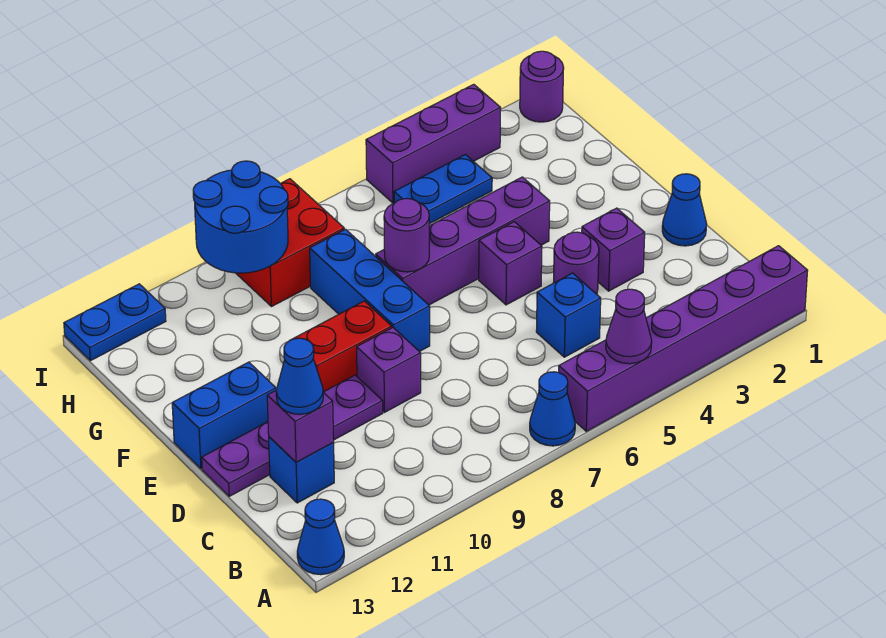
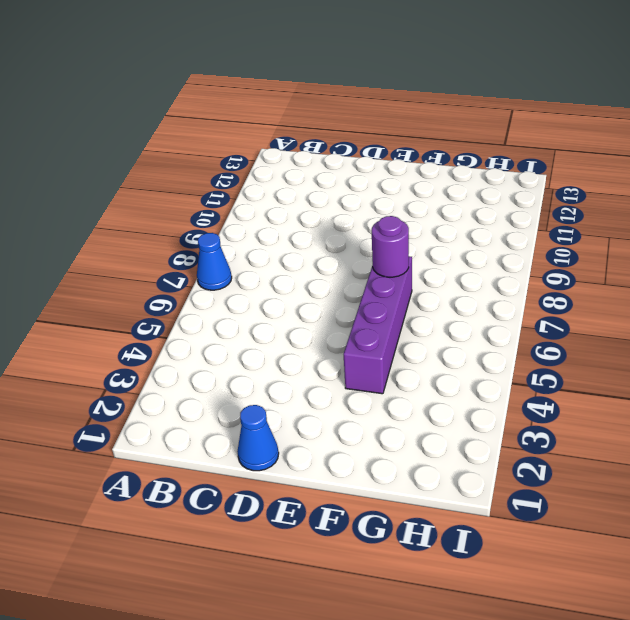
none -> purple brick A1:A6 level 1
none -> blue cone A13 level 1
none -> blue brick C5 level 1

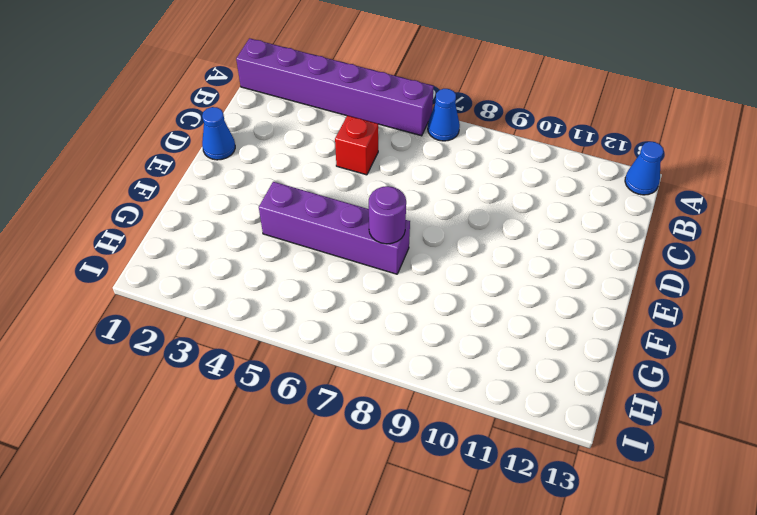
red brick C5 level 1 -> blue brick C5 level 1
none -> blue brick C12 level 1
none -> purple brick D3 level 1
none -> purple round brick D4 level 1

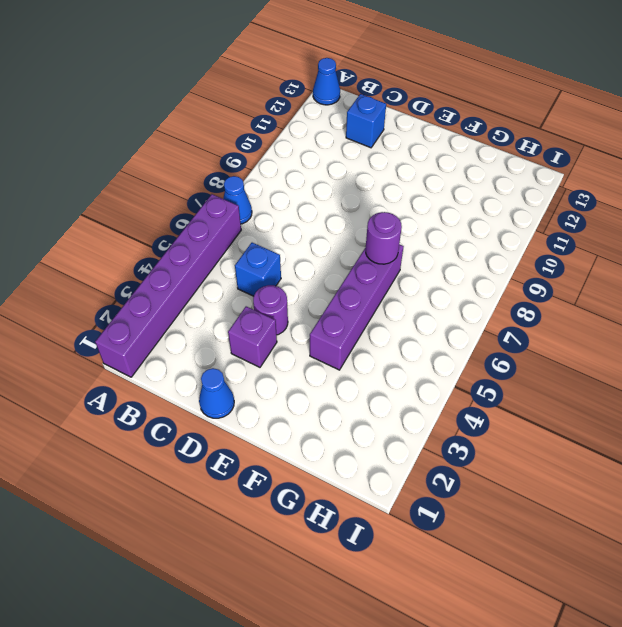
none -> purple brick D9 level 1
none -> purple plate D10:D13 level 1
none -> purple brick E5 level 1

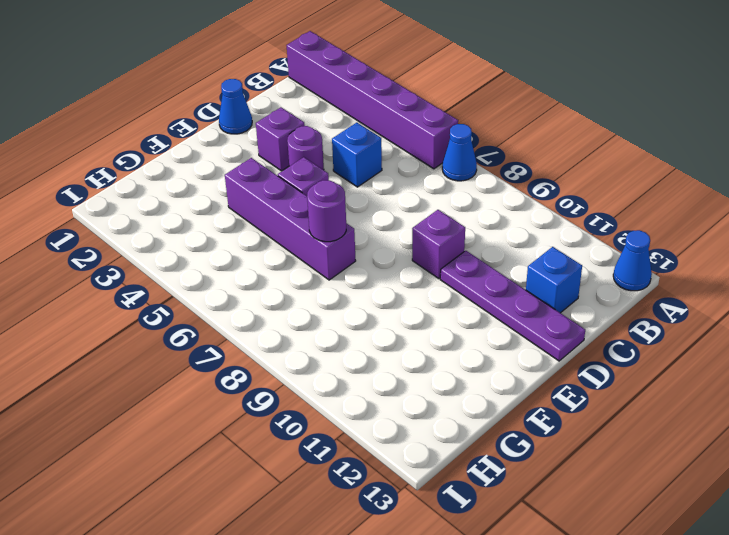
none -> blue brick E8:G8 level 1
none -> red brick E9:E10 level 1
none -> blue brick E12:E13 level 1

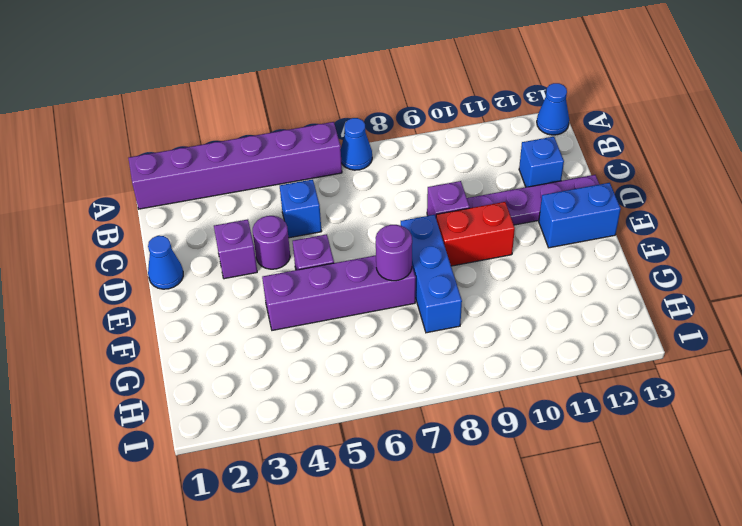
none -> blue plate H4:H5 level 1
none -> red brick H8:I9 level 1
none -> purple round brick I1 level 1

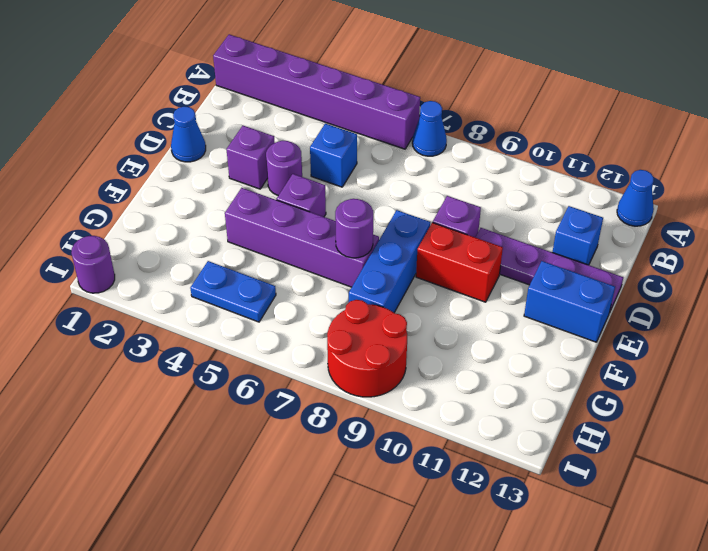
red round brick H8:I9 level 1 -> red brick H8:I9 level 1
none -> purple brick I3:I5 level 1
none -> blue plate I12:I13 level 1
none -> purple cone A5 level 2

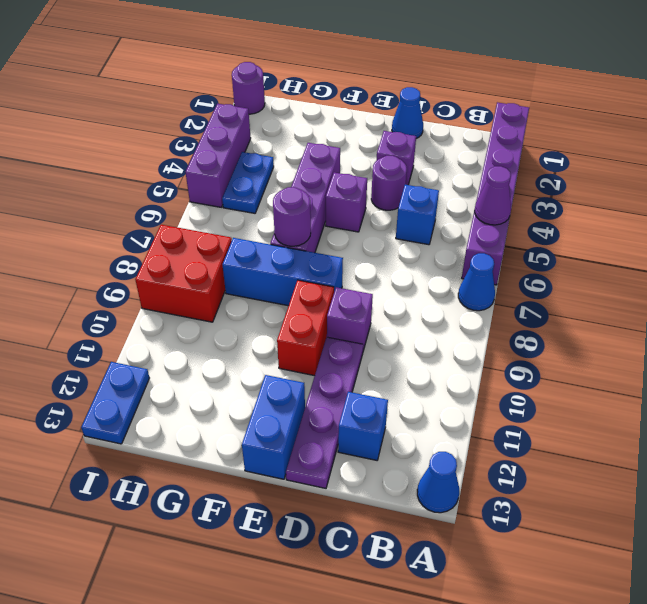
none -> purple brick C12 level 2
none -> blue round brick H9:I10 level 2
none -> blue cone C12 level 3

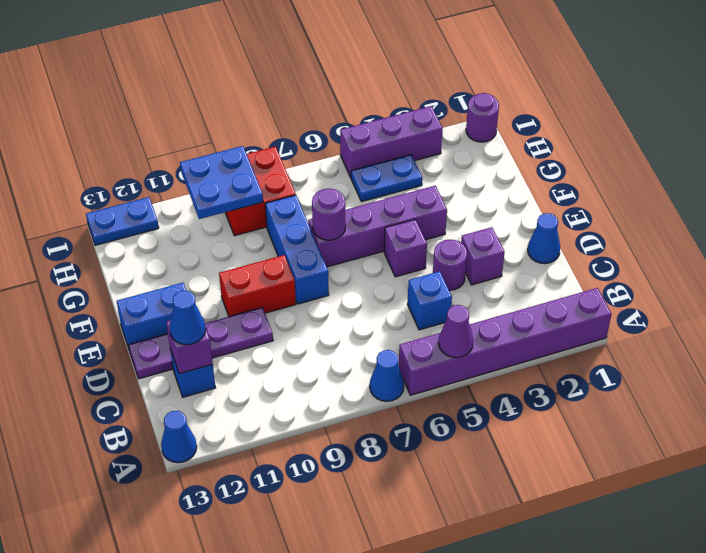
blue plate H9:I10 level 2 -> blue round brick H9:I10 level 2
none -> purple brick D9 level 1

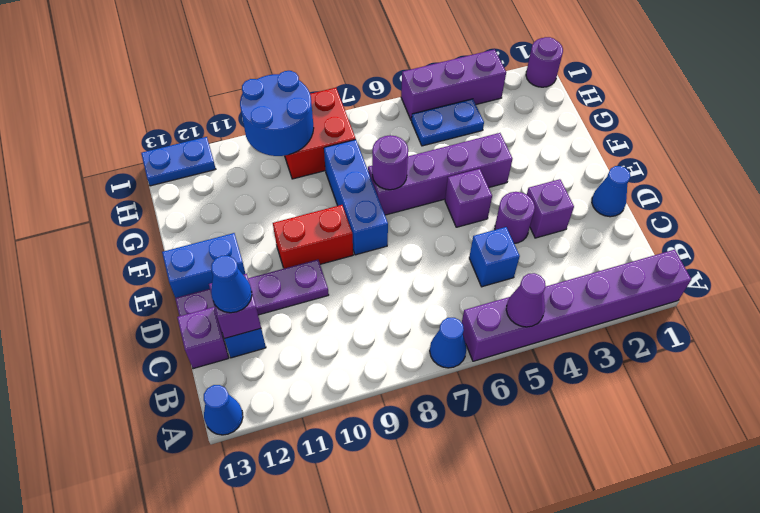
purple brick C13 level 1 -> purple brick D9 level 1

